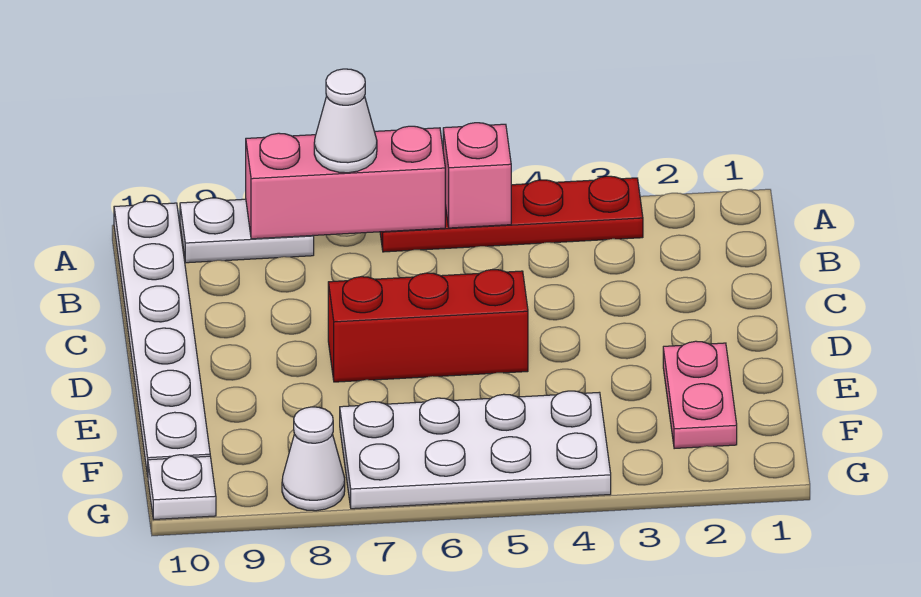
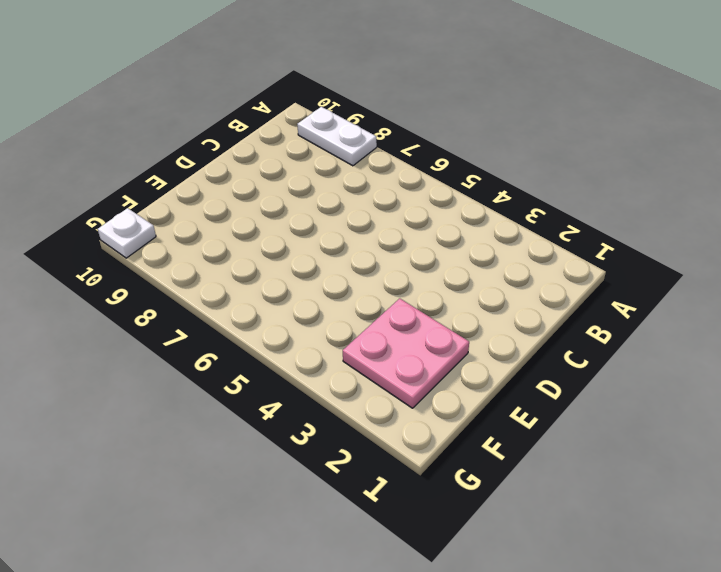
pink plate E2:F3 level 1 -> pink plate E2:F2 level 1
none -> red plate A3:A6 level 1
none -> white plate A10:F10 level 1

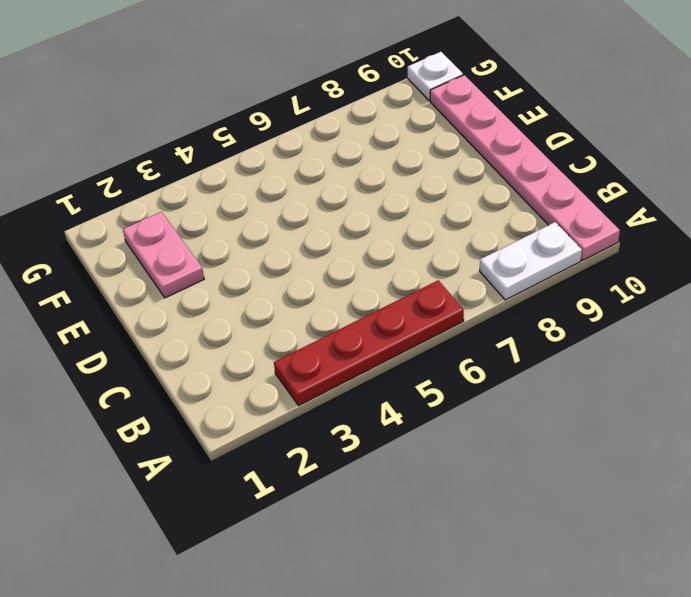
pink plate A10:F10 level 1 -> white plate A10:F10 level 1
none -> red brick D5:D7 level 1
none -> white plate F4:G7 level 1

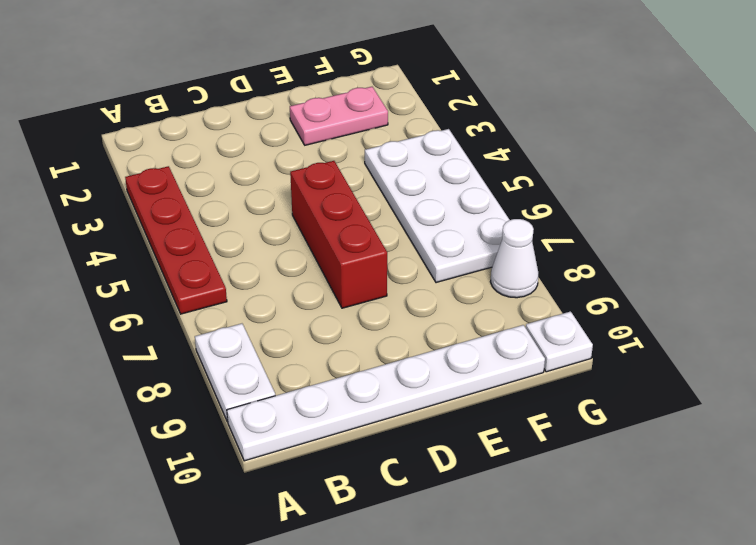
none -> pink brick A5 level 2
none -> pink brick A6:A8 level 2

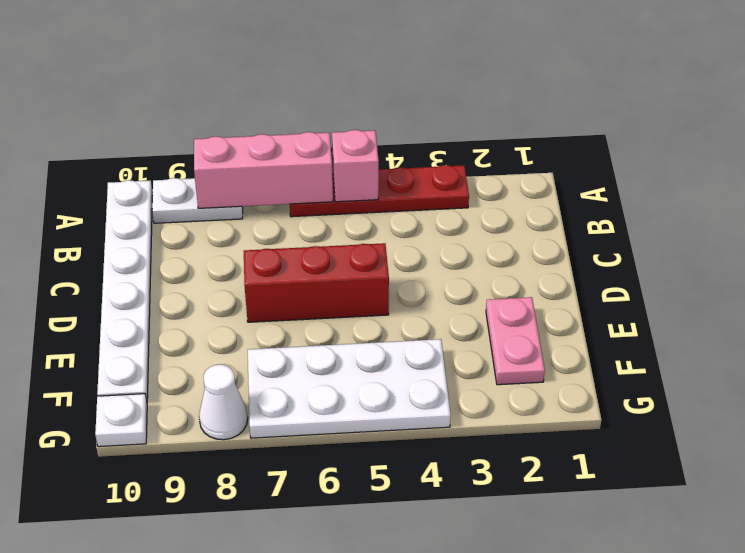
none -> white cone A7 level 3

